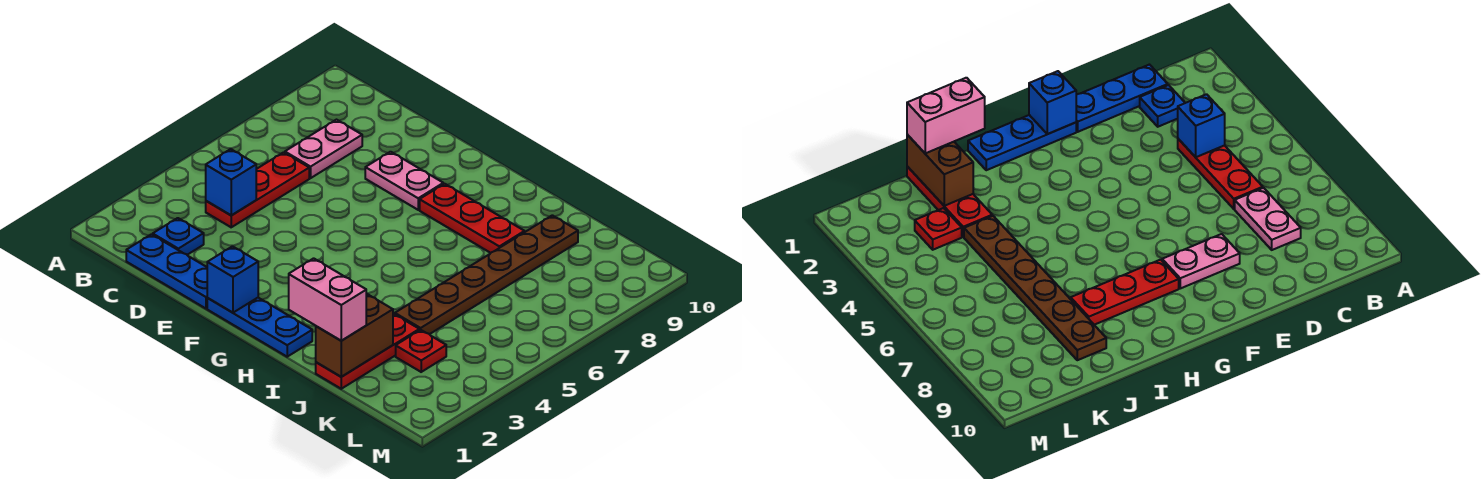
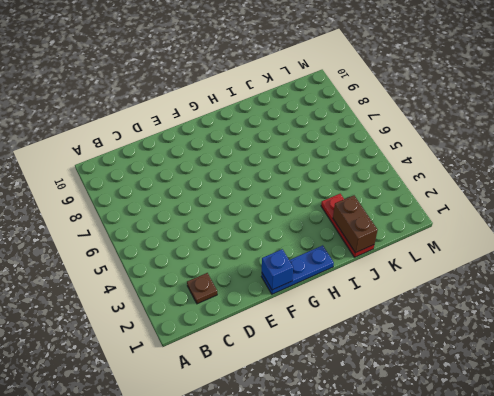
brown plate C2 level 1 -> blue plate C2 level 1
none -> blue plate C1:E1 level 1
none -> red plate C4:C6 level 1
none -> pink plate C7:C8 level 1

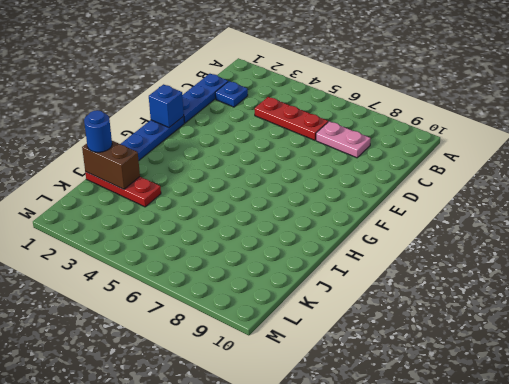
blue round brick J1 level 3 -> pink brick I1:J1 level 3
none -> pink plate E8:F8 level 1
none -> red plate G8:I8 level 1
none -> brown plate J4:J9 level 1

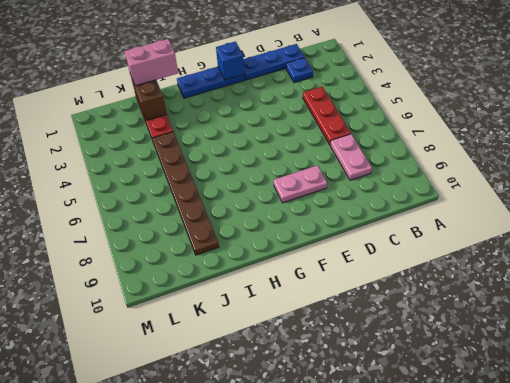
none -> red plate G8:I8 level 1
none -> red plate K3 level 1
none -> blue brick C4 level 2

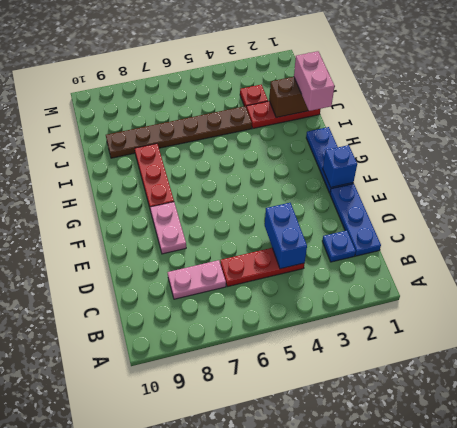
blue brick C4:D4 level 2 -> blue brick C4 level 2

